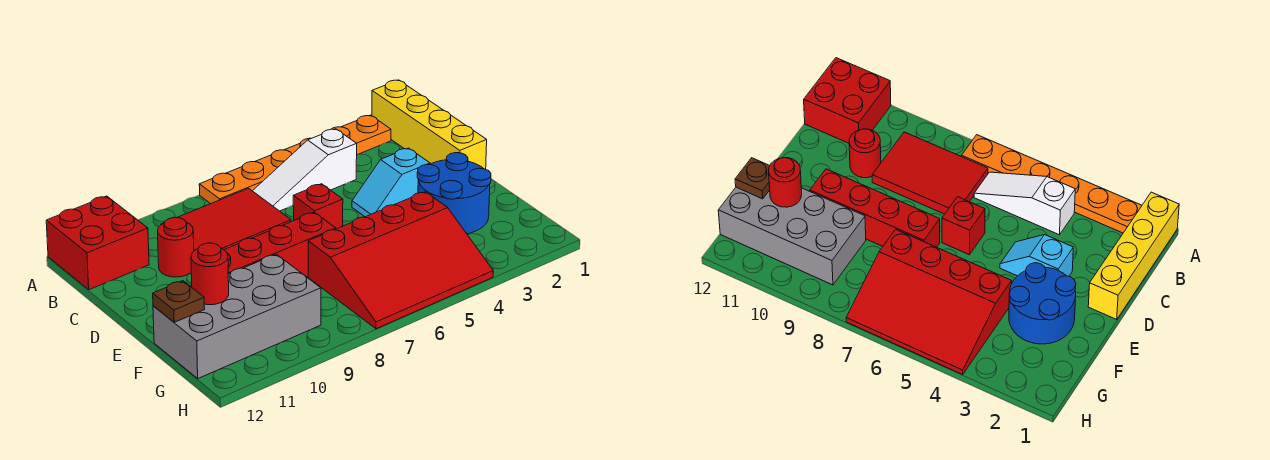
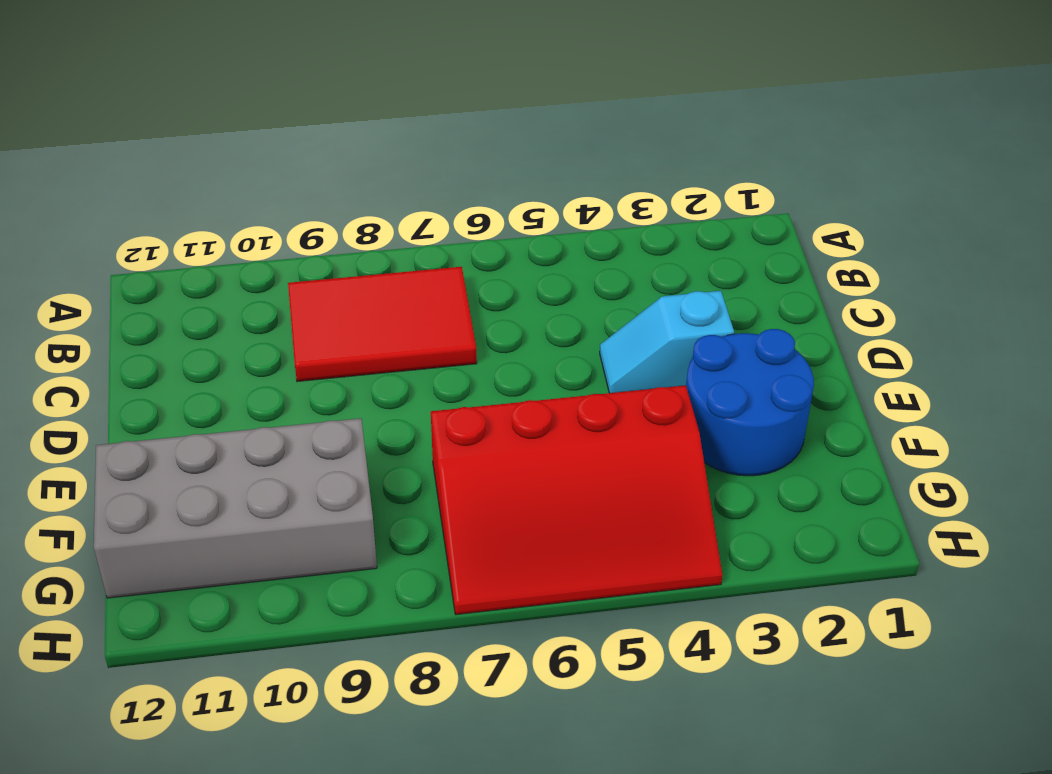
none -> yellow brick A1:D1 level 1
none -> orange plate A2:A7 level 1
none -> red brick A11:B12 level 1

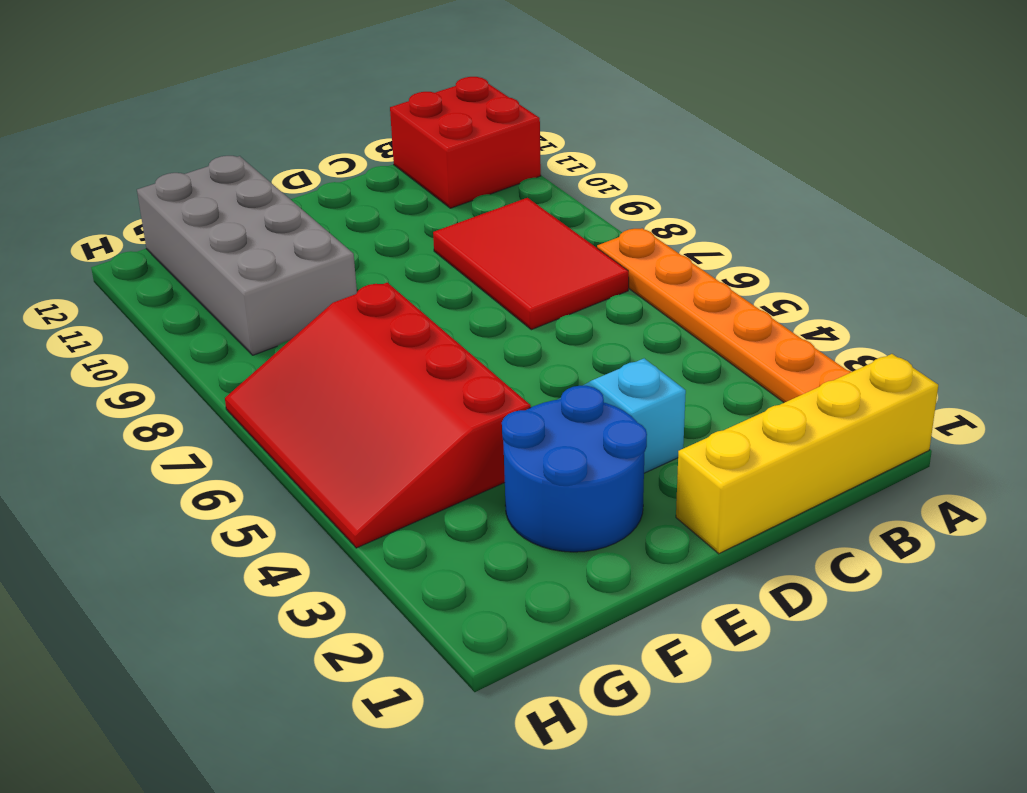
none -> white slope B4:B6 level 1 top 4
none -> red round brick C10 level 1
none -> red brick D6 level 1

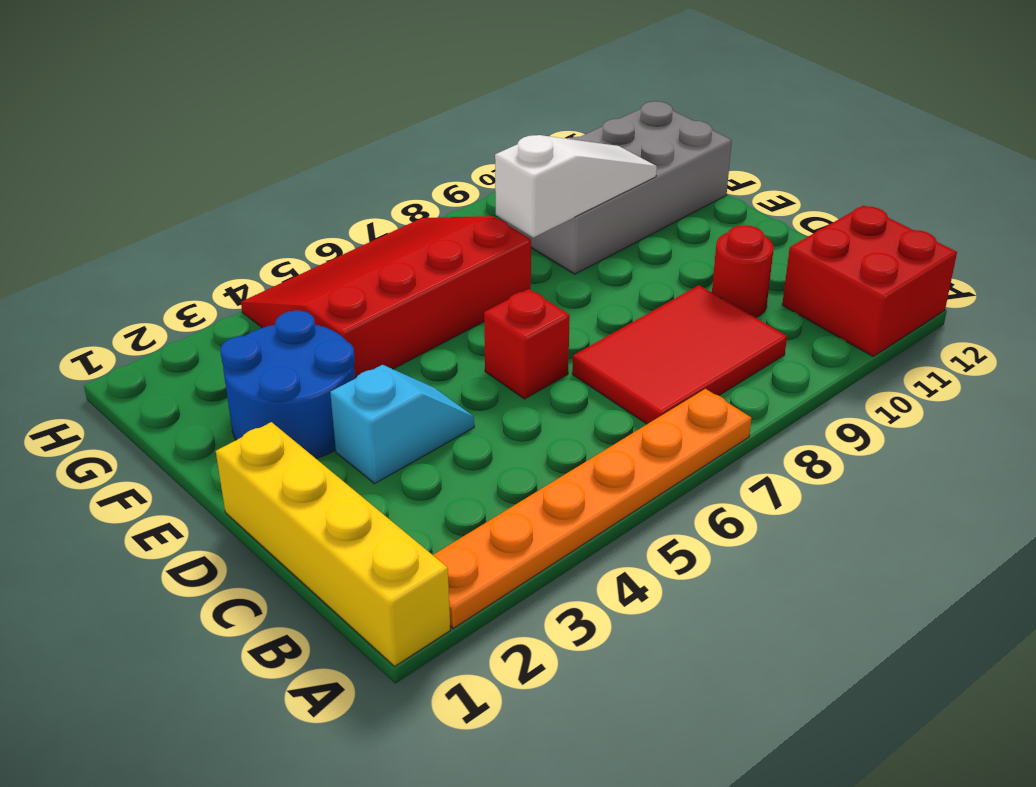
white slope F8:F10 level 2 top 8 -> white slope B4:B6 level 1 top 4
none -> red brick E7:E10 level 1
none -> red round brick F11 level 2
none -> brown plate F12 level 2

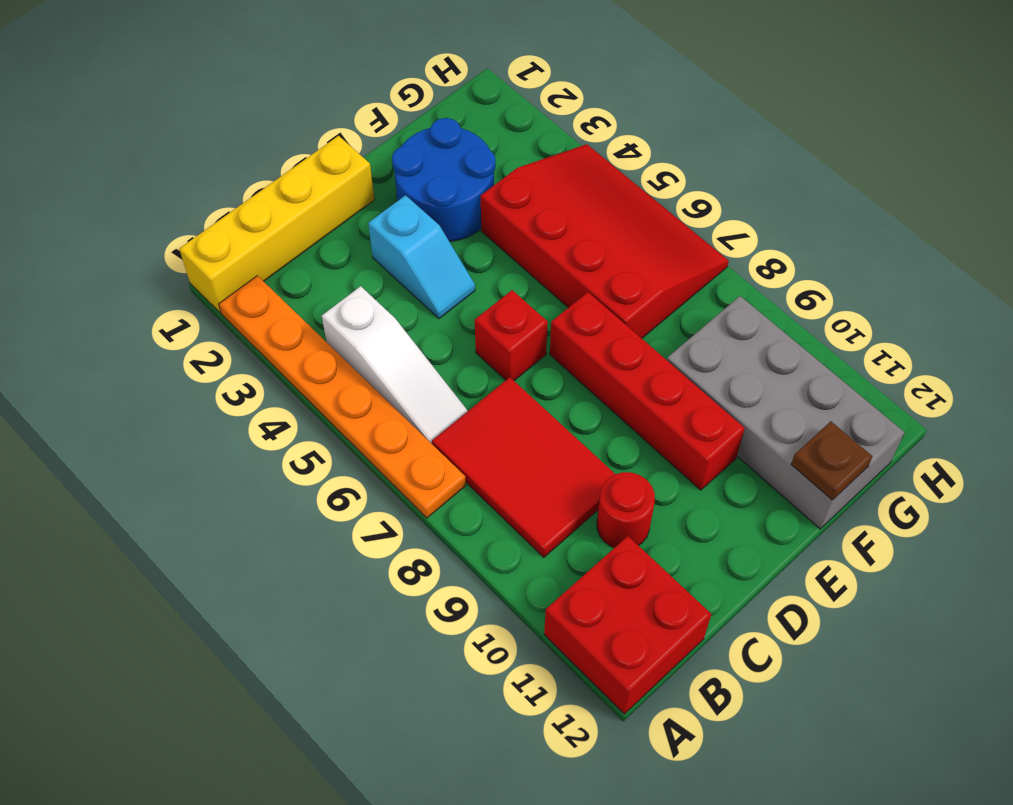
none -> red round brick F11 level 2

